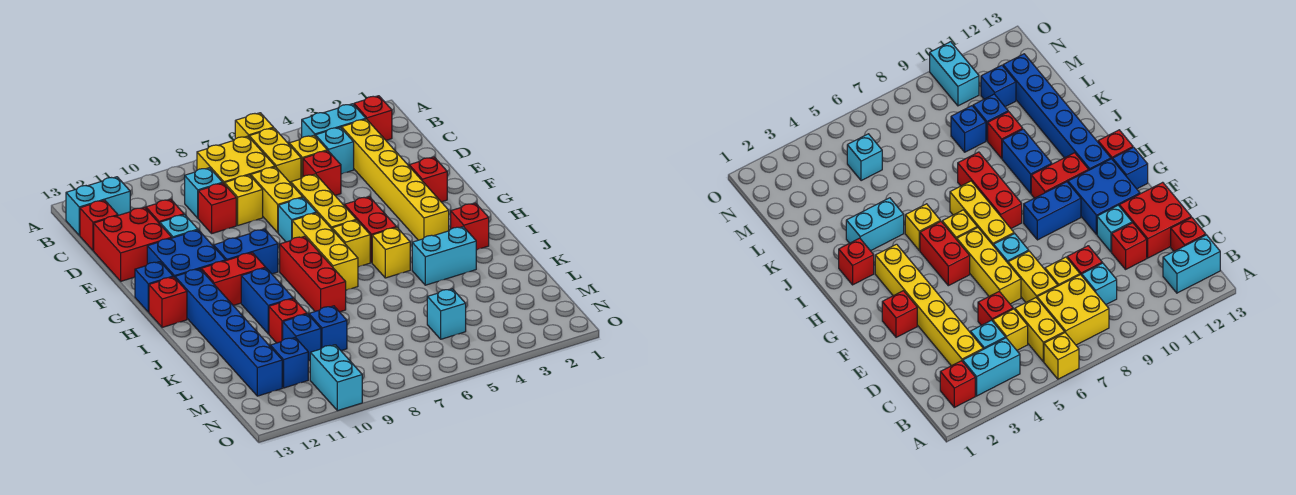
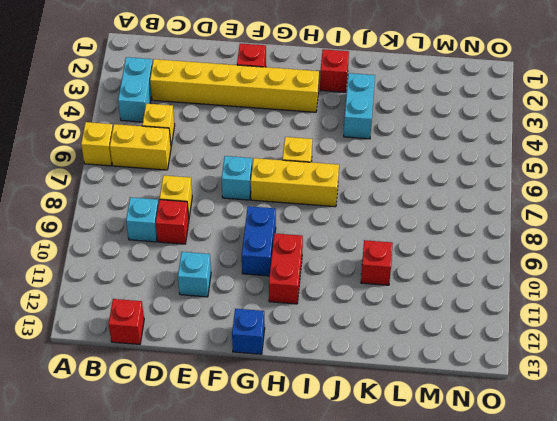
none -> red brick B2 level 1
none -> yellow brick B7:C8 level 1
none -> cyan brick B12:B13 level 1
none -> cyan brick C4 level 1

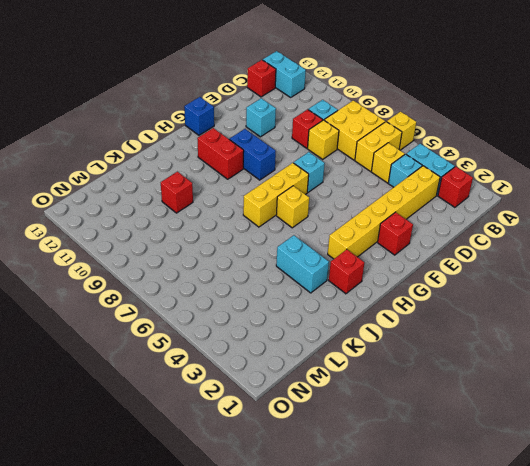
none -> red brick D5 level 1
none -> yellow brick D7:E7 level 1
none -> red brick D11 level 1
none -> red brick D12:E13 level 1

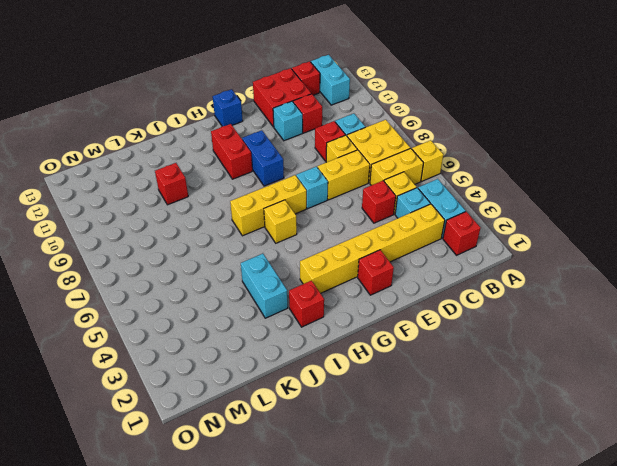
none -> yellow brick E6:G6 level 1
none -> blue brick F11:G12 level 1
none -> red brick G5:H5 level 1
none -> red brick H8:J8 level 1

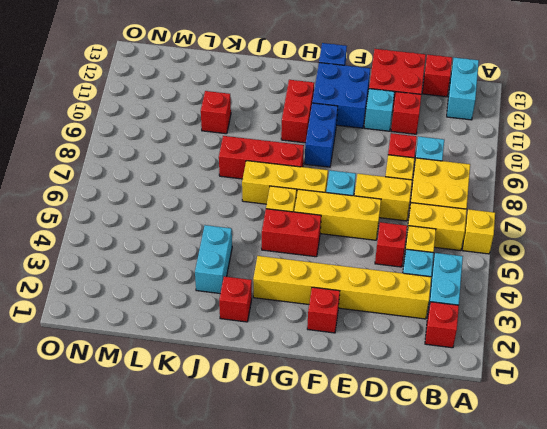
none -> blue brick H12:M12 level 1
none -> red brick H13 level 1
none -> yellow brick I5 level 1
none -> blue brick I10:J10 level 1

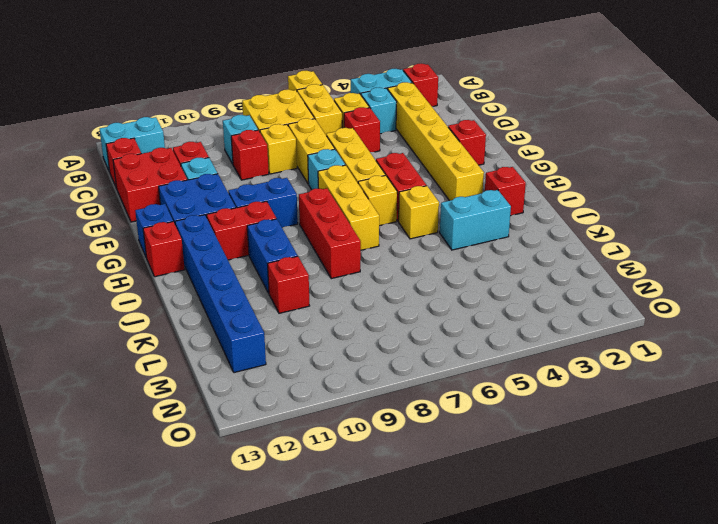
none -> blue brick L9 level 1
none -> blue brick L10 level 1
none -> cyan brick M5 level 1
none -> blue brick M11 level 1

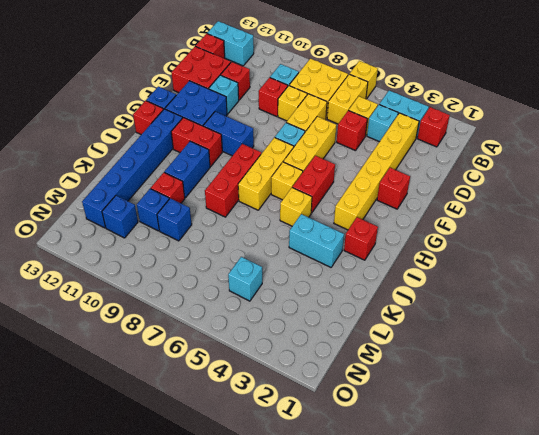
none -> cyan brick N10:O10 level 1

